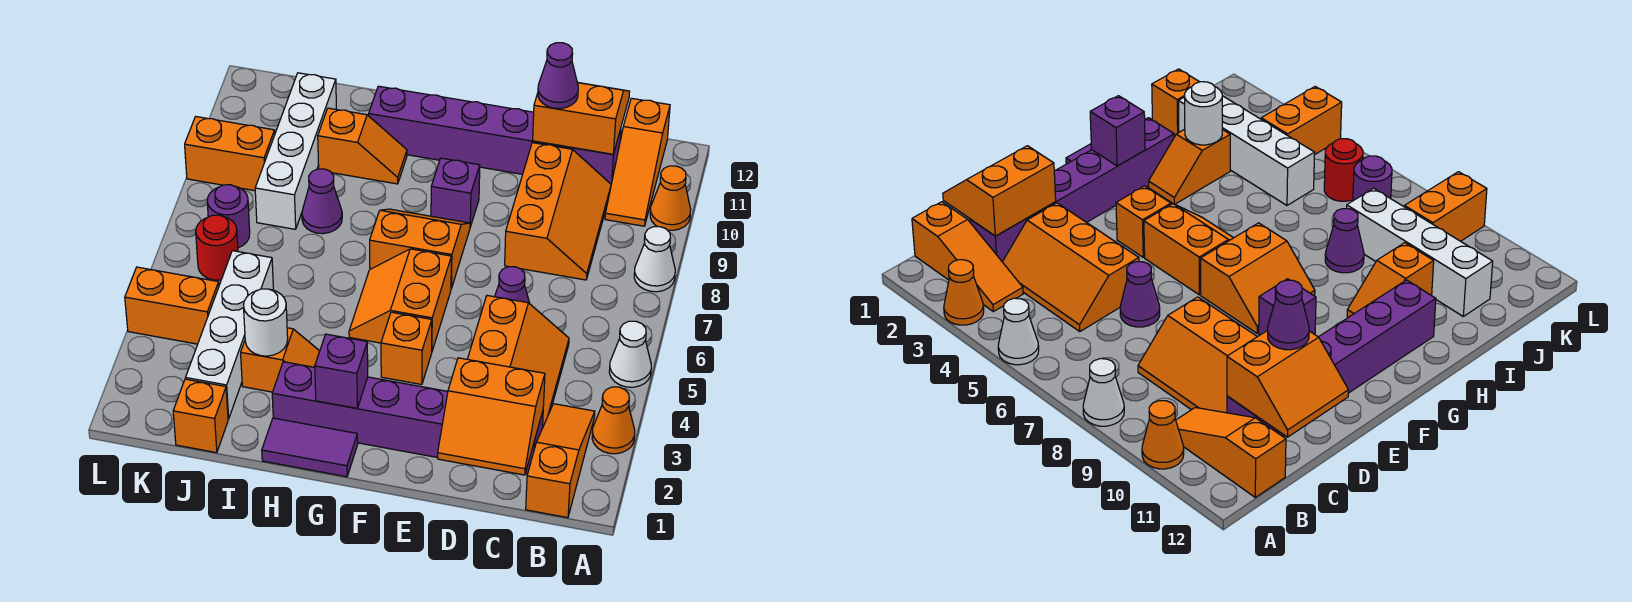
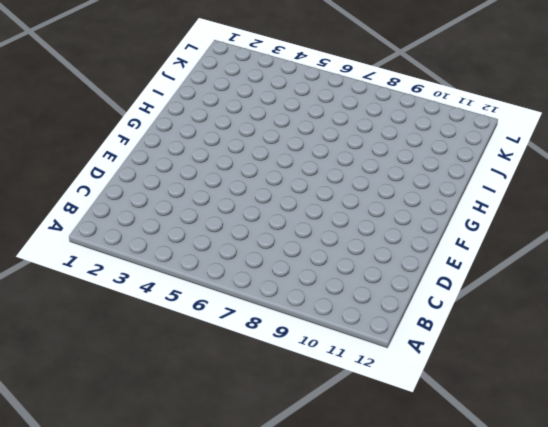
none -> orange cone A3 level 1
none -> white cone A5 level 1
none -> white cone A8 level 1
none -> orange cone A10 level 1

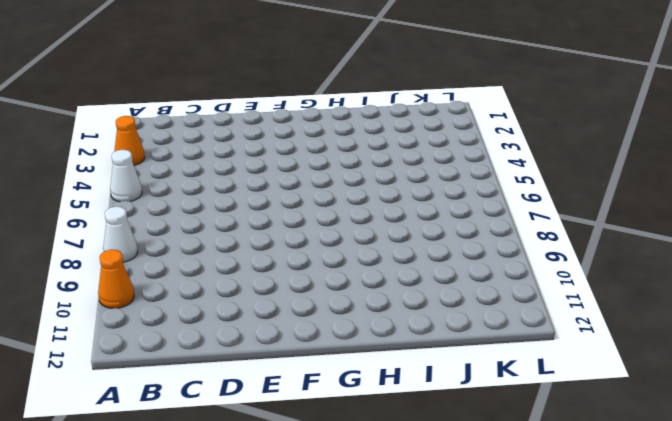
none -> orange slope B1:B3 level 1 top 1
none -> orange slope B10:B12 level 1 top 12
none -> purple brick C2:H2 level 1
none -> orange slope C3:D5 level 1 top D

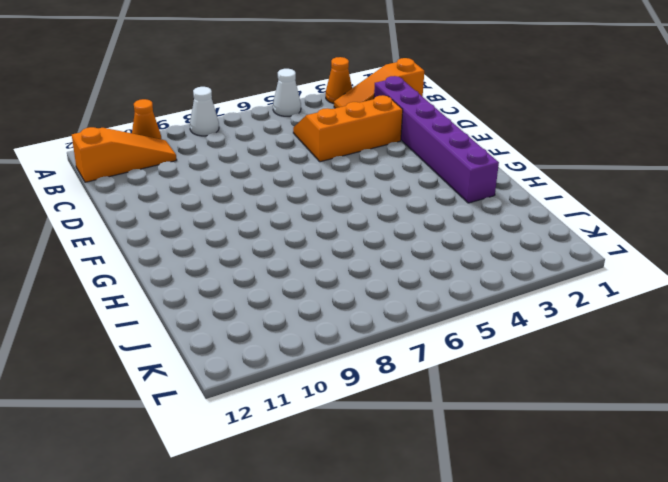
none -> orange slope C8:D10 level 1 top D
none -> purple brick C11:H11 level 1
none -> purple cone D6 level 1
none -> orange brick F4 level 1

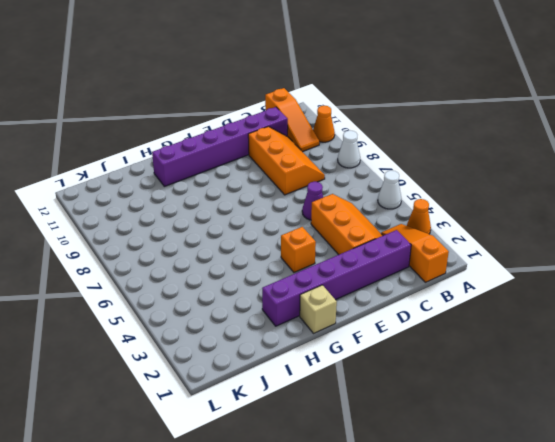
tan brick G1 level 1 -> purple tile G1:H1 level 1
none -> orange slope F5:G6 level 1 top F
none -> orange slope F7:G8 level 1 top 7
none -> purple brick F9 level 1
none -> orange slope H3:I3 level 1 top I

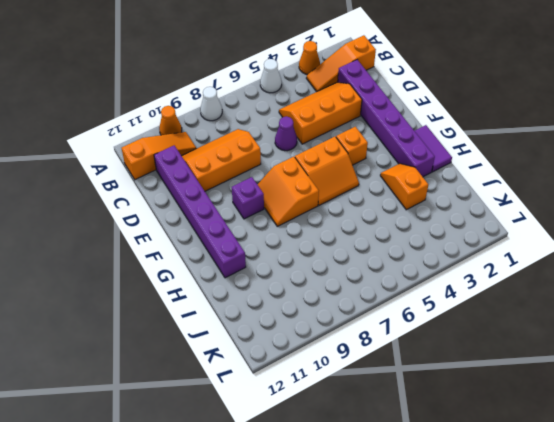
none -> orange slope H10:I10 level 1 top I
none -> purple cone I8 level 1
none -> orange brick J1 level 1
none -> white brick J2:J5 level 1

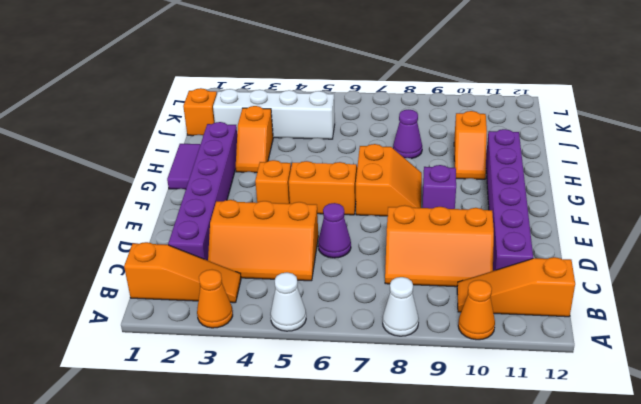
none -> white brick J8:J11 level 1
none -> orange brick K4:L4 level 1
none -> red round brick K6 level 1
none -> purple round brick K7 level 1

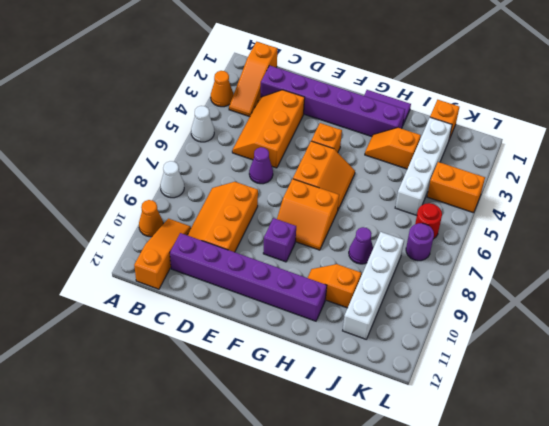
none -> orange brick K9:L9 level 1
none -> orange slope C1:D2 level 2 top 2
none -> orange slope C11:D12 level 2 top 11
none -> purple brick G2 level 2

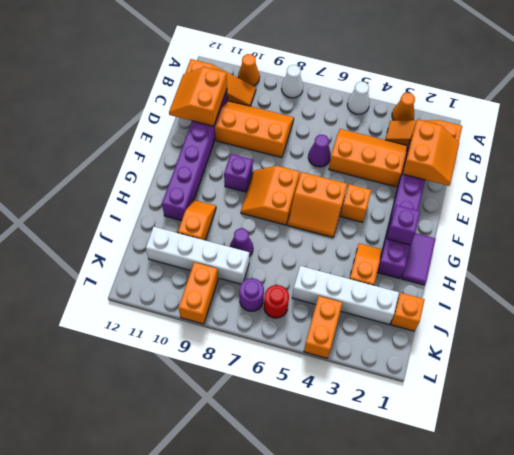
none -> white round brick I3 level 2
none -> purple cone D11 level 3

